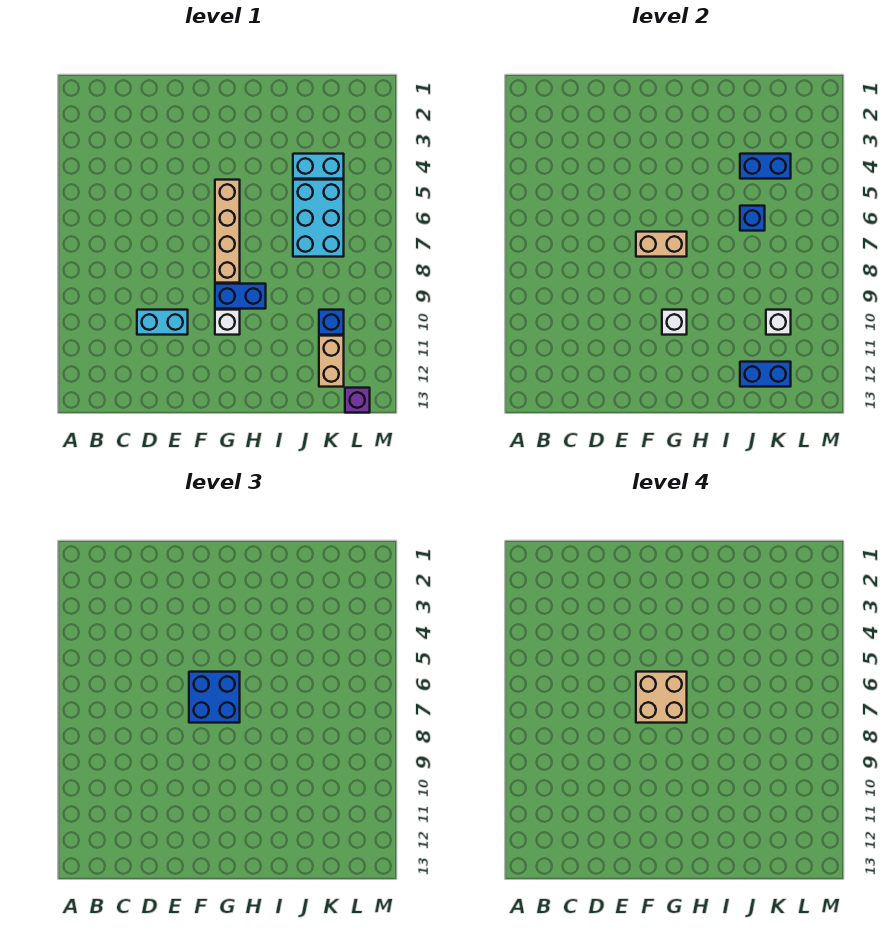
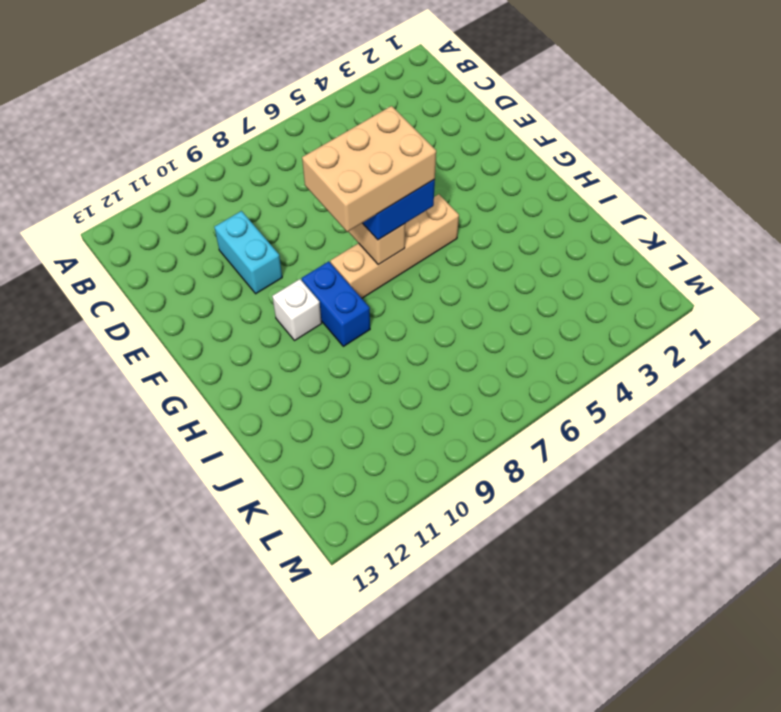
tan brick F6:G8 level 4 -> tan brick F6:G7 level 4
none -> cyan brick J4:K4 level 1
none -> cyan brick J5:K7 level 1
none -> blue brick K10 level 1

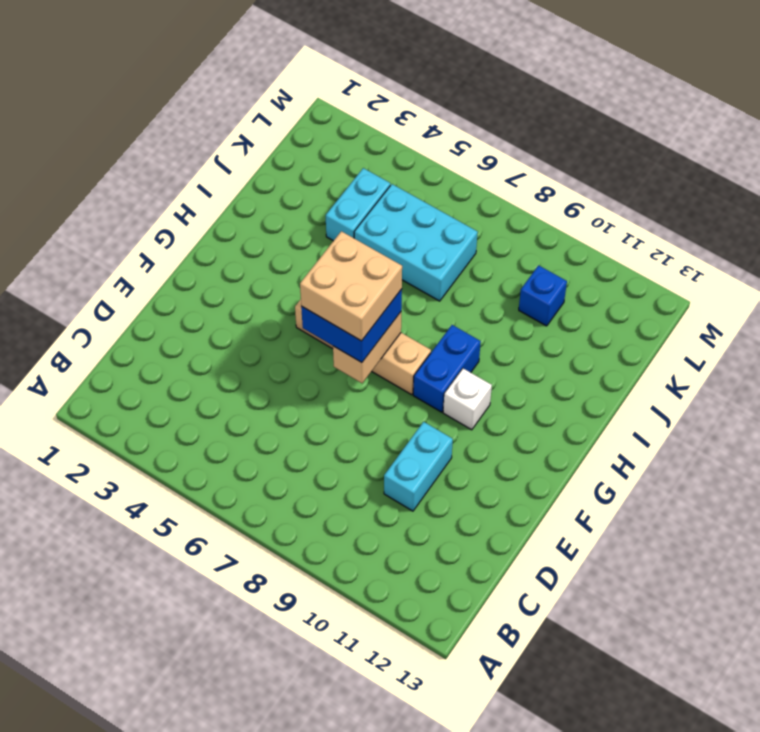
none -> tan brick K11:K12 level 1
none -> purple brick L13 level 1
none -> white brick G10 level 2

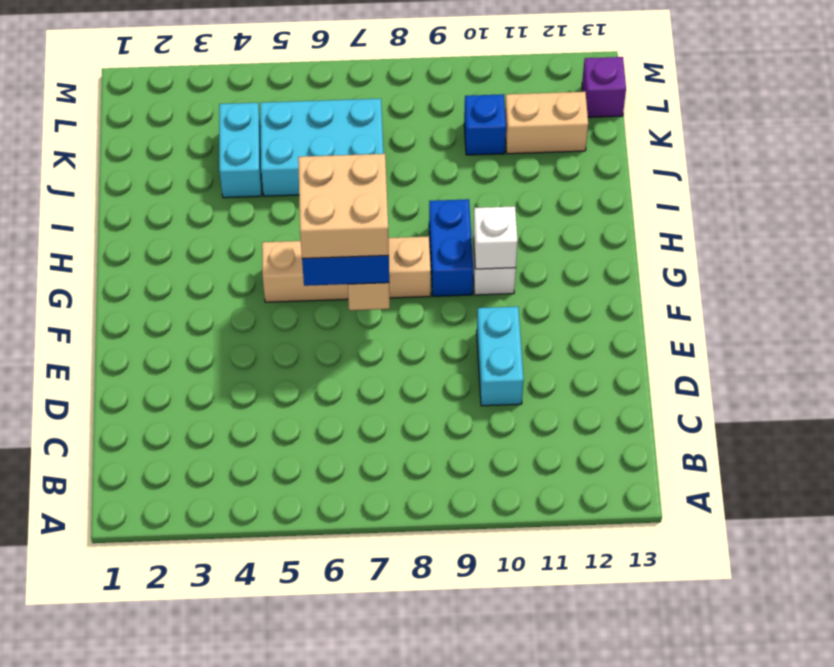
none -> blue brick J4:K4 level 2
none -> blue brick J6 level 2
none -> blue brick J12:K12 level 2

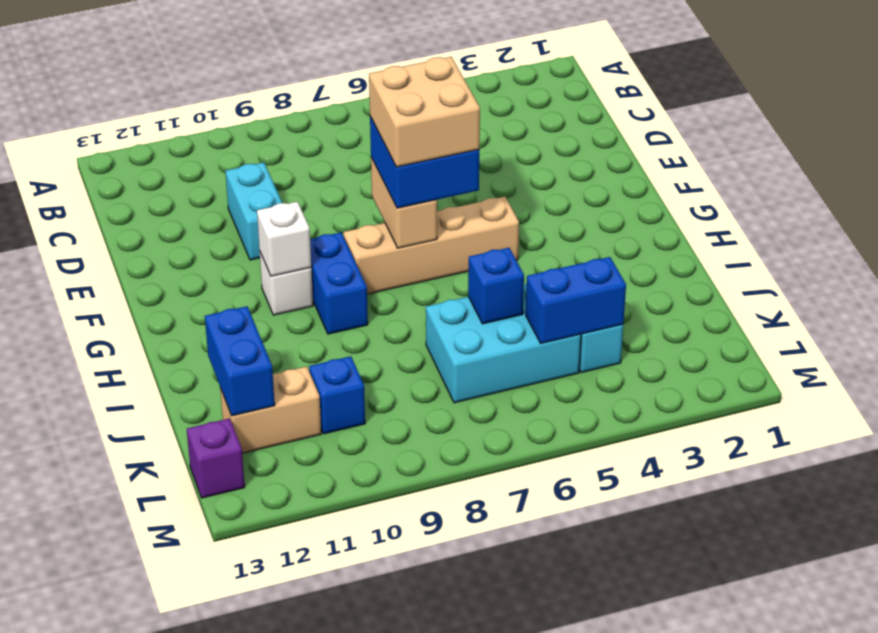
blue brick K4:K5 level 2 -> blue brick J4:K4 level 2
none -> white brick K10 level 2

